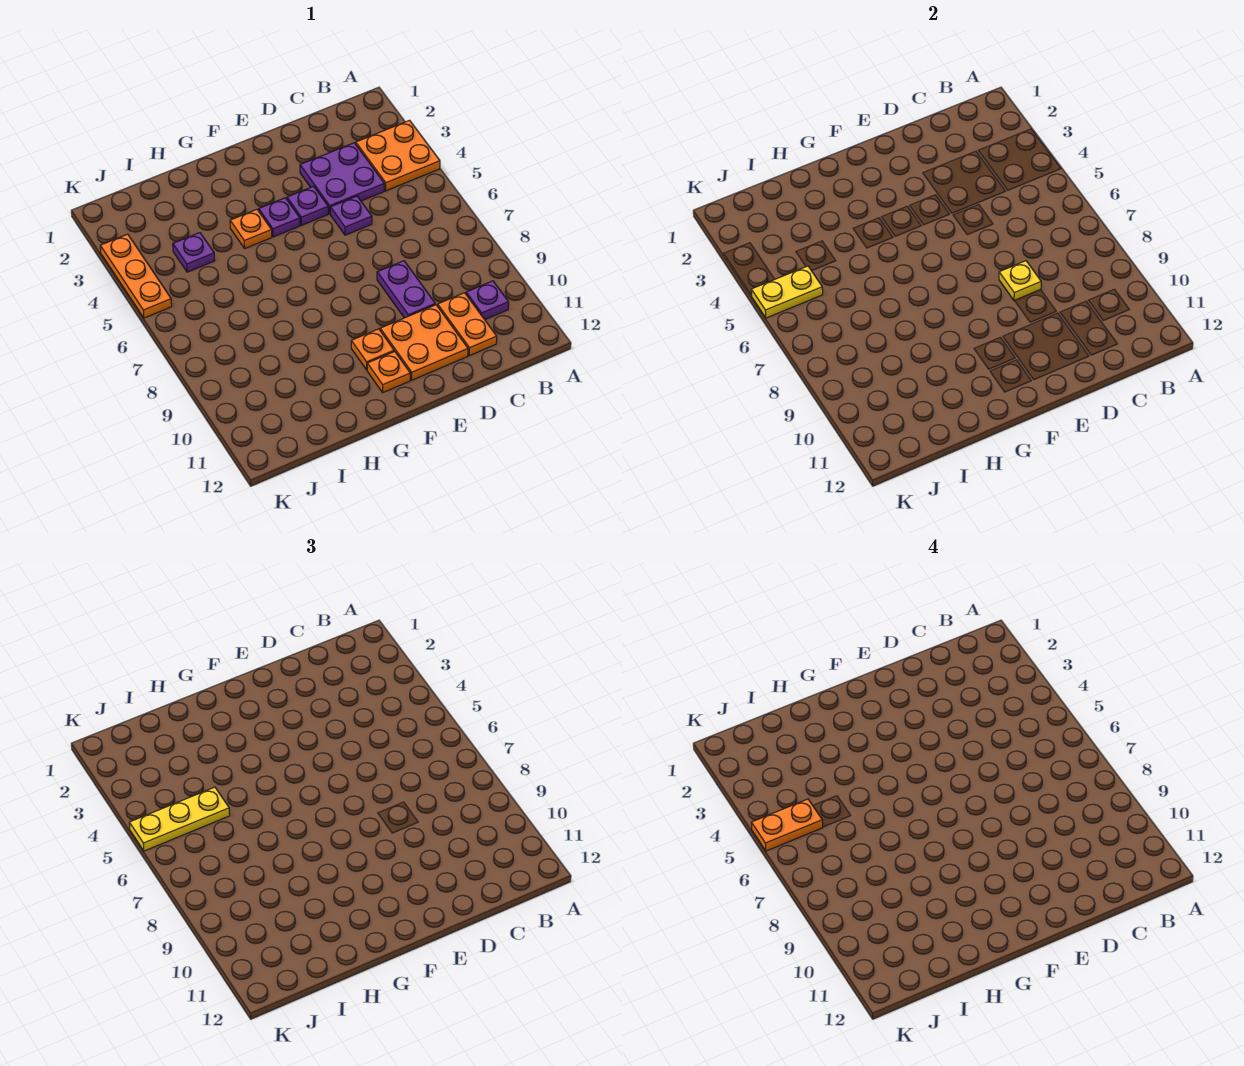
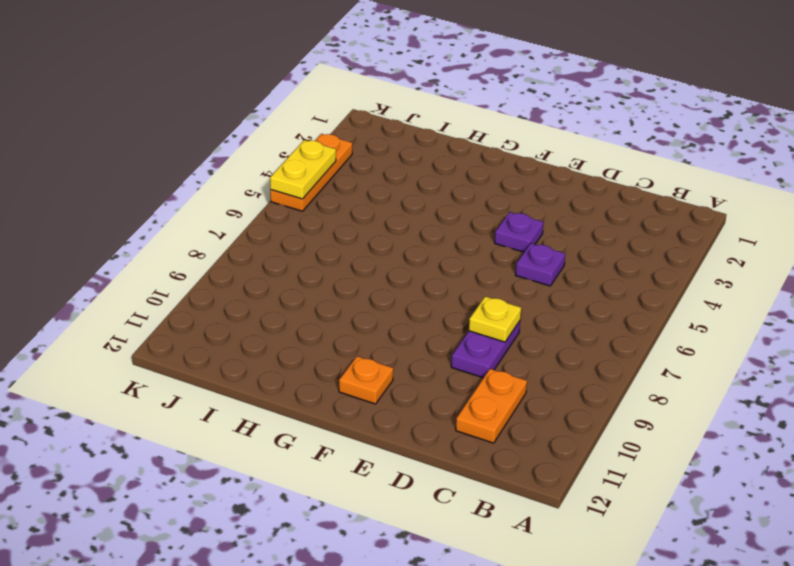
yellow plate K4:K5 level 2 -> yellow plate J5:K5 level 2
none -> orange plate A3:B4 level 1
none -> purple plate B10 level 1
none -> purple plate C3:D4 level 1

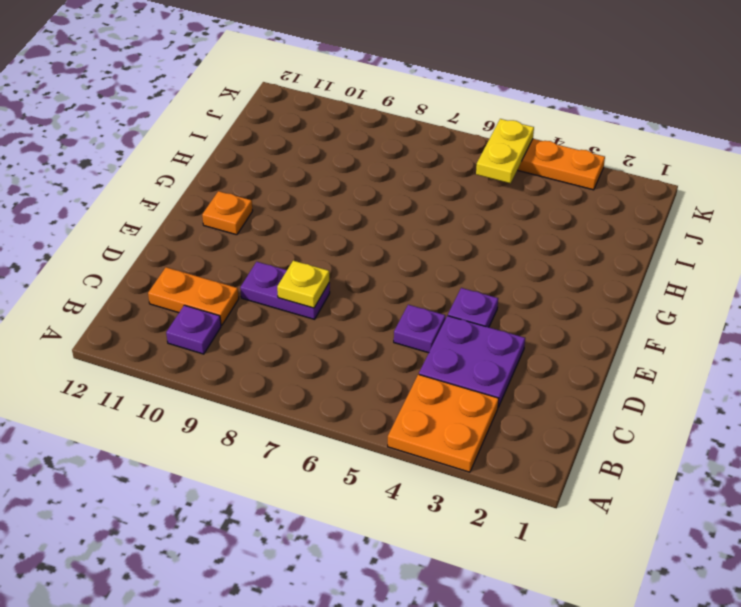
none -> orange plate D10:E11 level 1
none -> purple plate F4 level 1
none -> orange plate F10 level 1

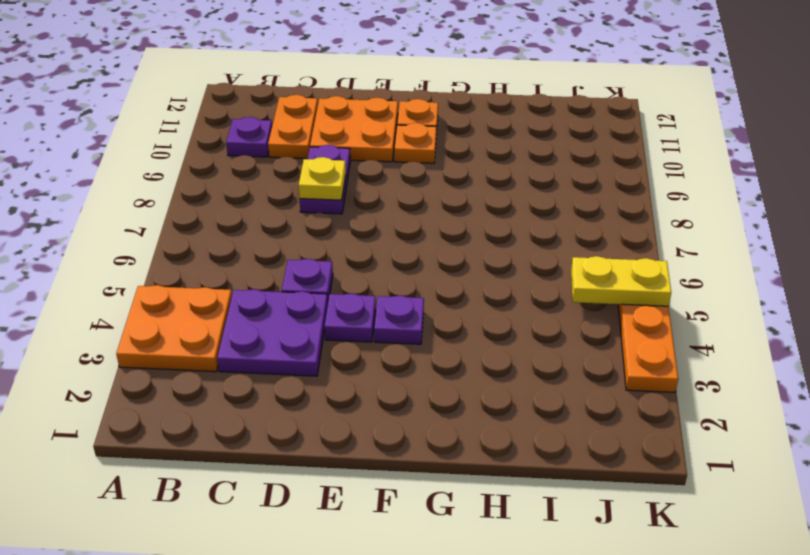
none -> orange plate G4 level 1
none -> purple plate I4 level 1
none -> yellow plate I5:K5 level 3

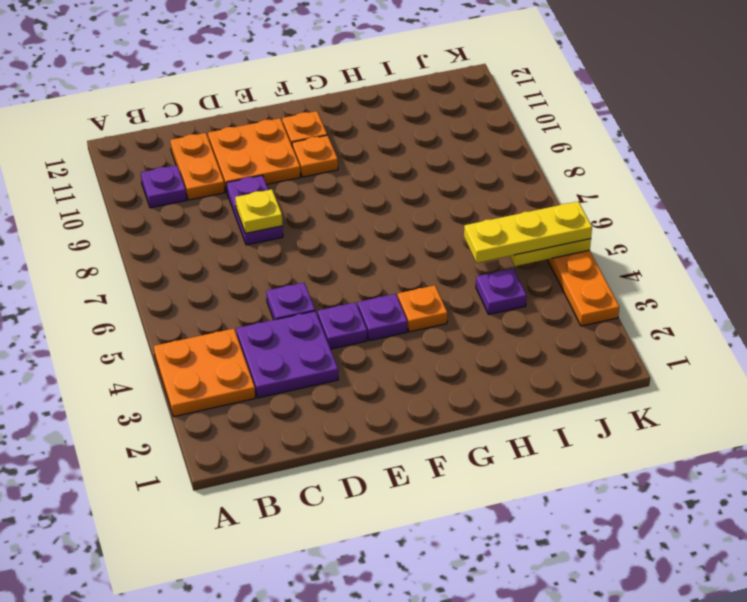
none -> orange plate J5:K5 level 4

